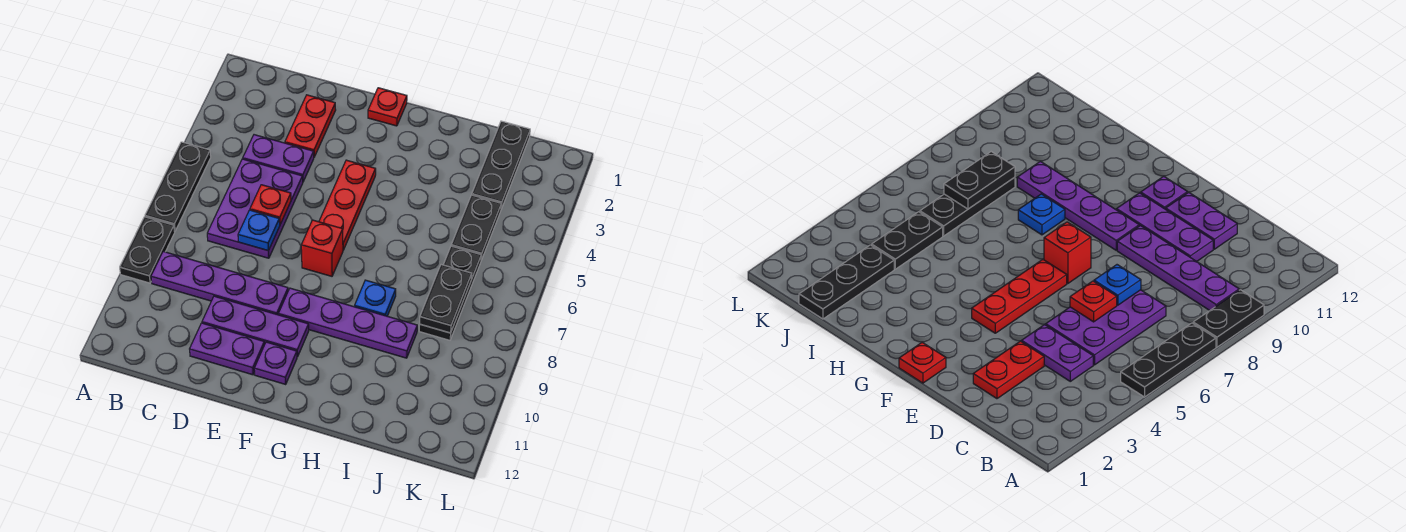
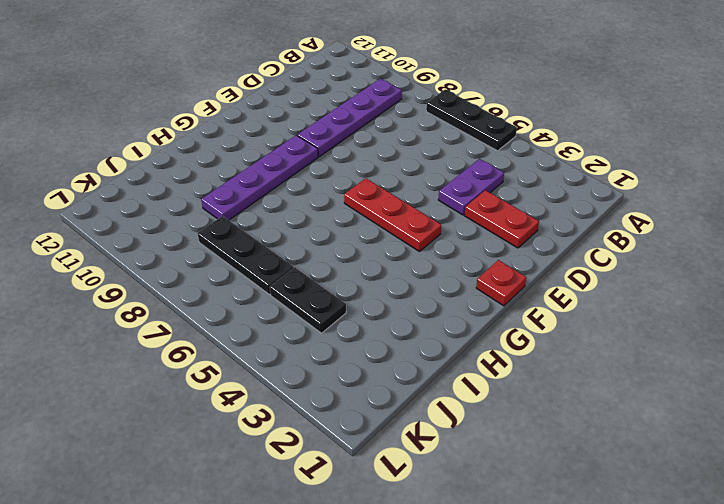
none -> black plate A8:A9 level 1
none -> purple plate C5:D7 level 1
none -> purple plate D10:F10 level 1

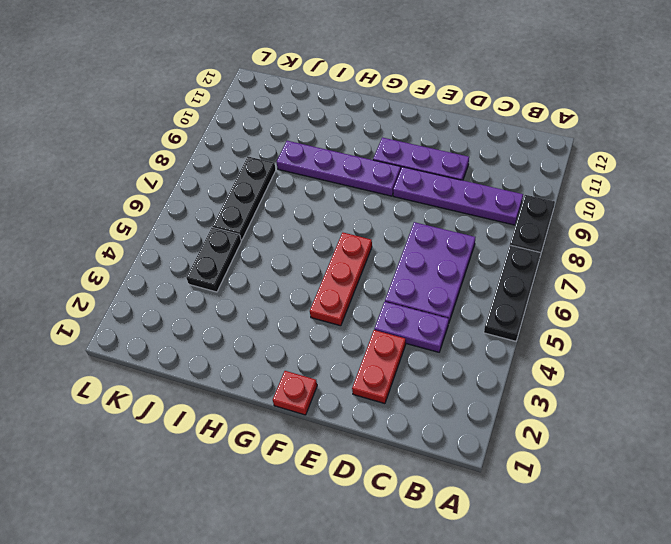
none -> purple plate D11:E11 level 1
none -> red brick F7 level 1
none -> purple plate F11 level 1

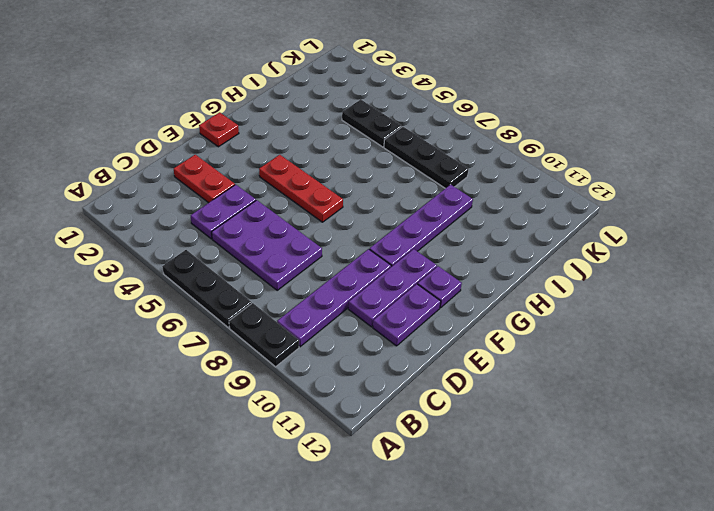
none -> red brick F7 level 1
none -> blue plate H8 level 1
none -> black plate J1:J3 level 1

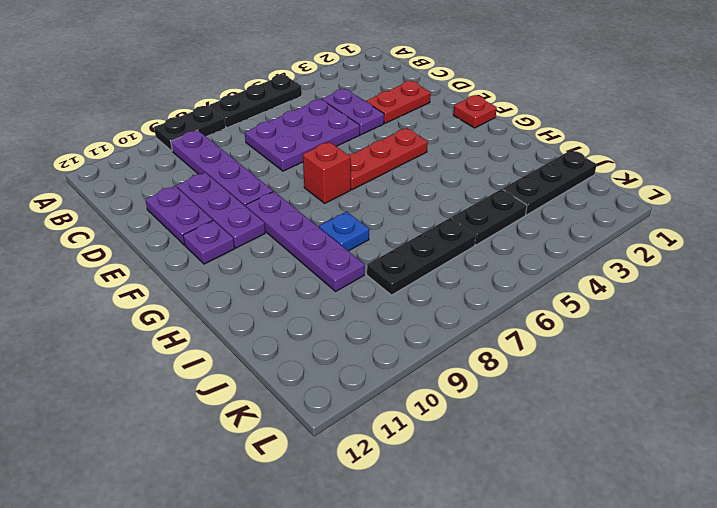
none -> red plate D6 level 2
none -> blue plate D7 level 2
none -> black plate J7:J8 level 2

